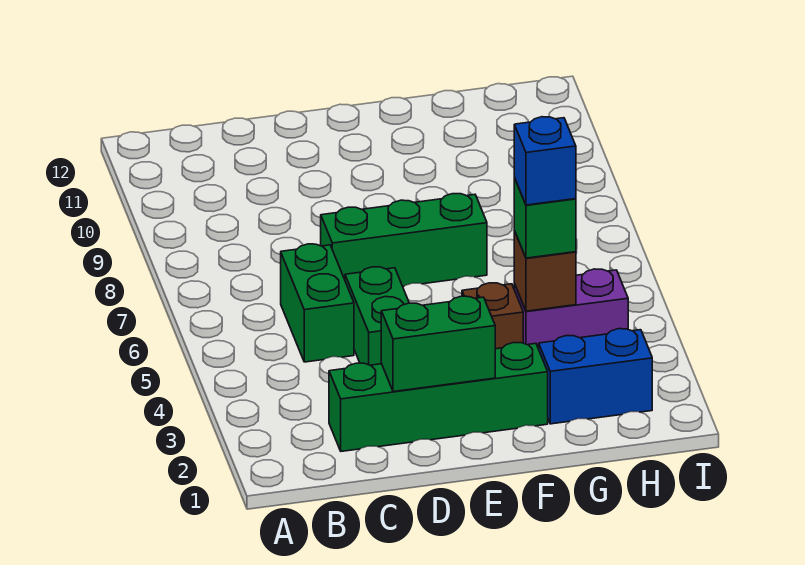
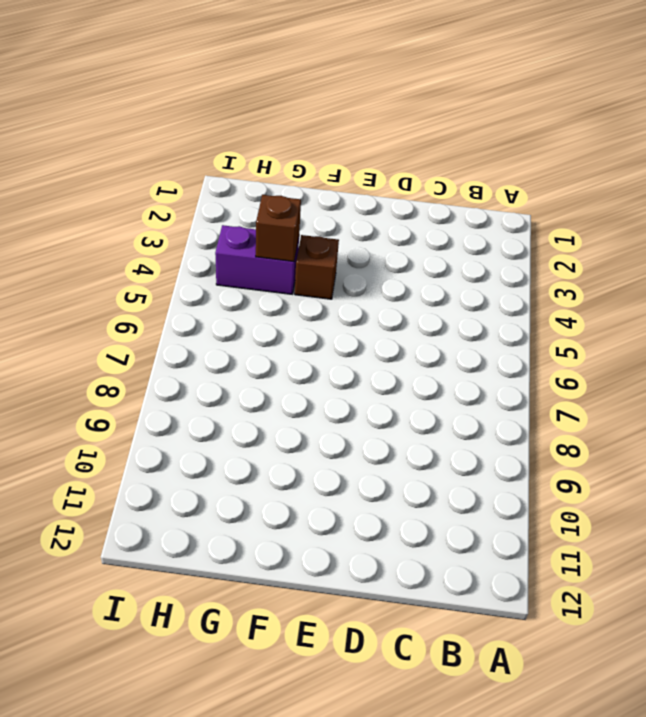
none -> green brick C2:F2 level 1
none -> green brick C5:C6 level 1

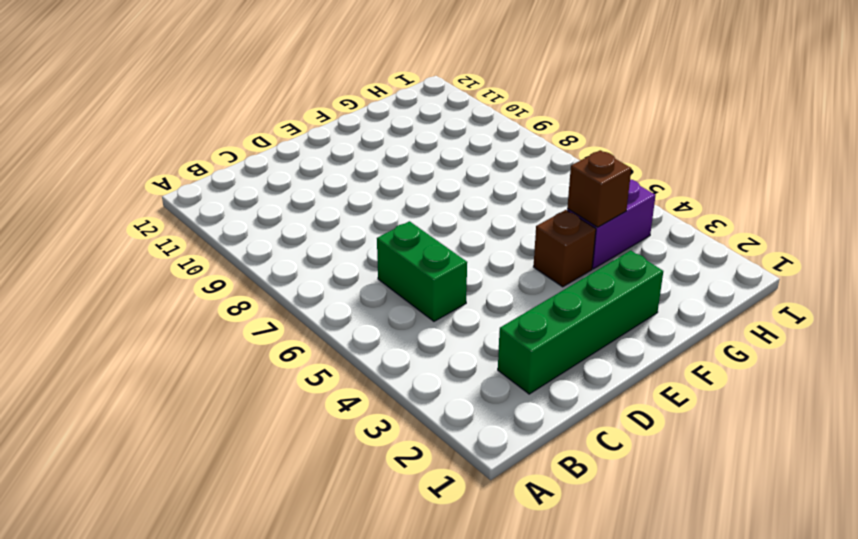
none -> green brick D4:D5 level 1
none -> green brick D7:F7 level 1

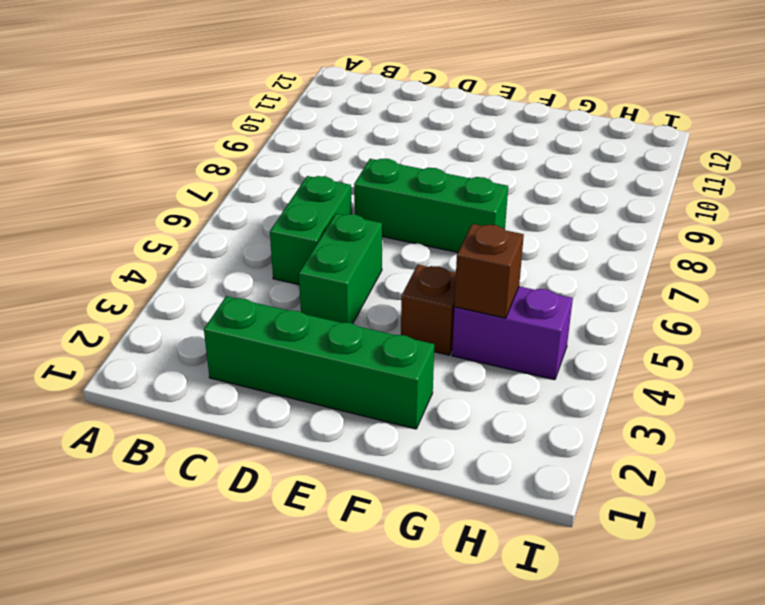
none -> blue brick G2:H2 level 1
none -> green brick D2:E2 level 2

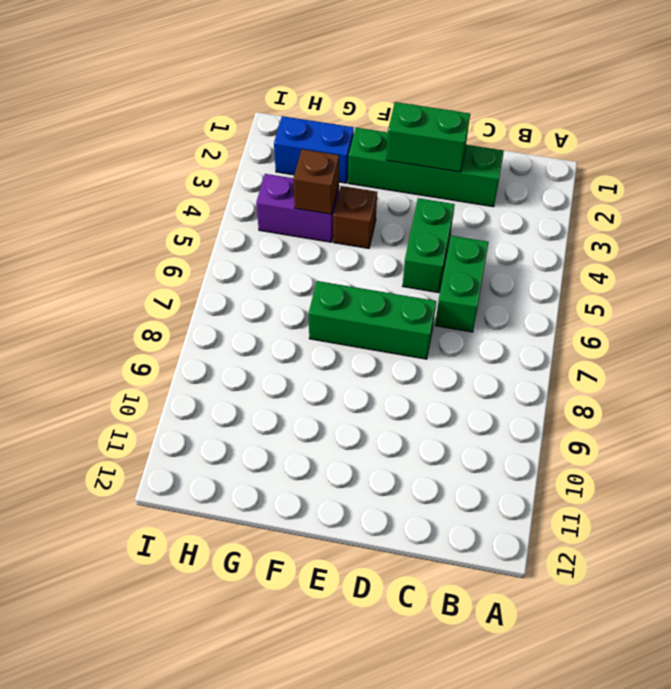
none -> green brick G4 level 3
none -> blue brick G4 level 4

